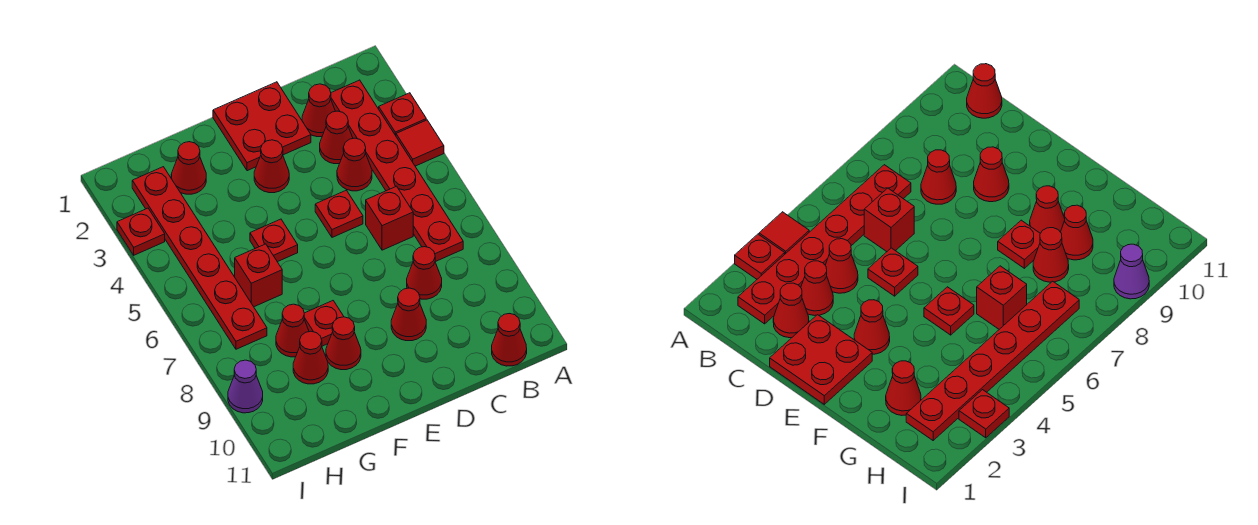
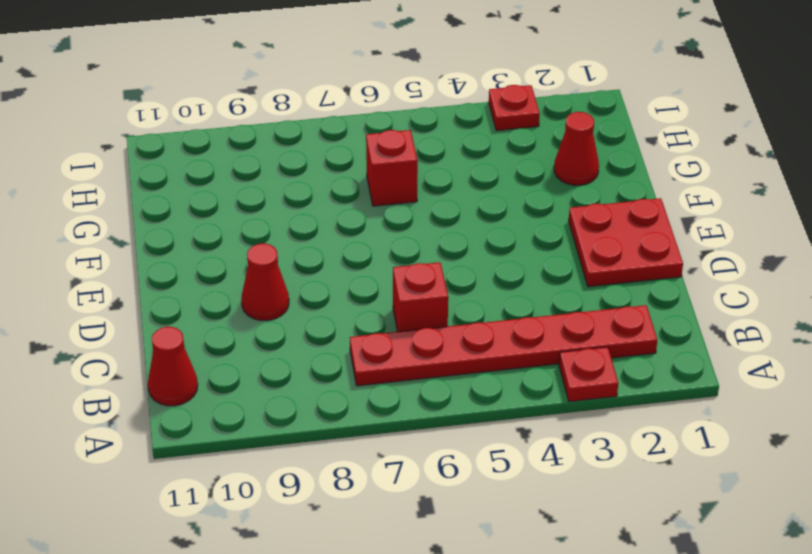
none -> red tile A4 level 1
none -> red cone C2 level 1
none -> red cone C3 level 1

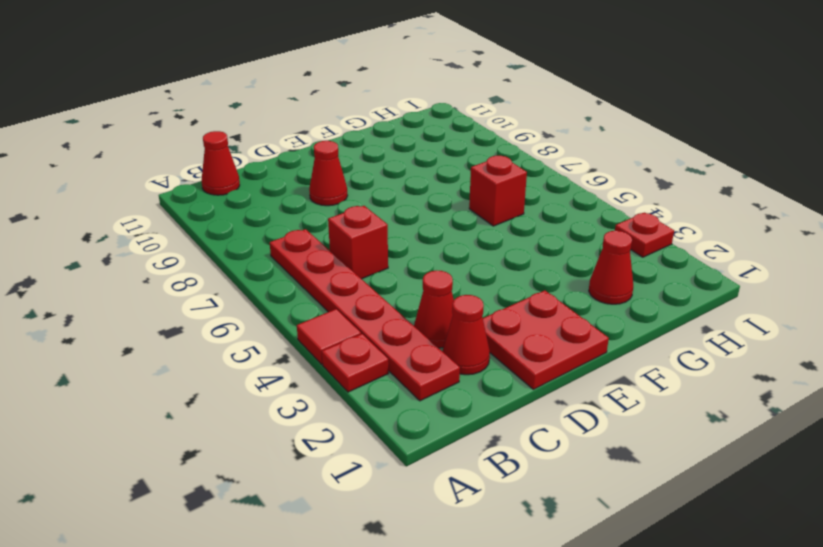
none -> red cone C4 level 1
none -> red cone C8 level 1
none -> red plate D5 level 1

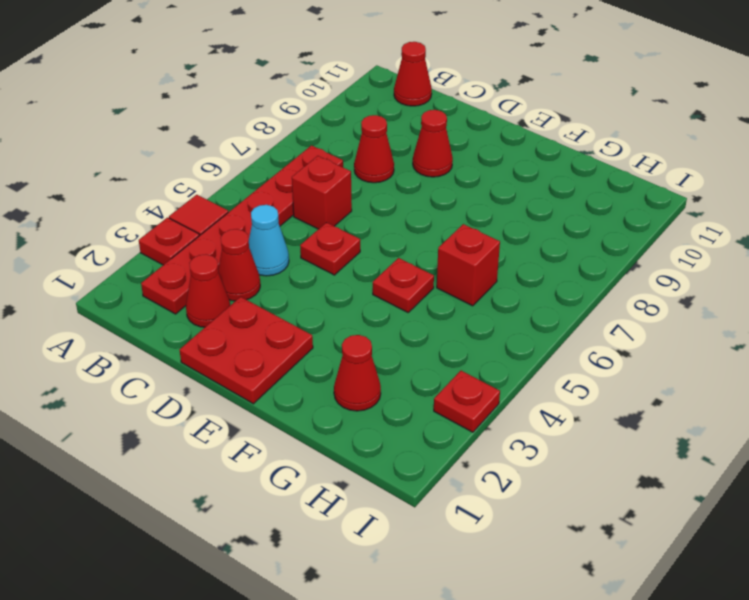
cyan cone C4 level 1 -> red cone C4 level 1
none -> red cone E3 level 1
none -> red plate F8 level 1
none -> red cone F9 level 1

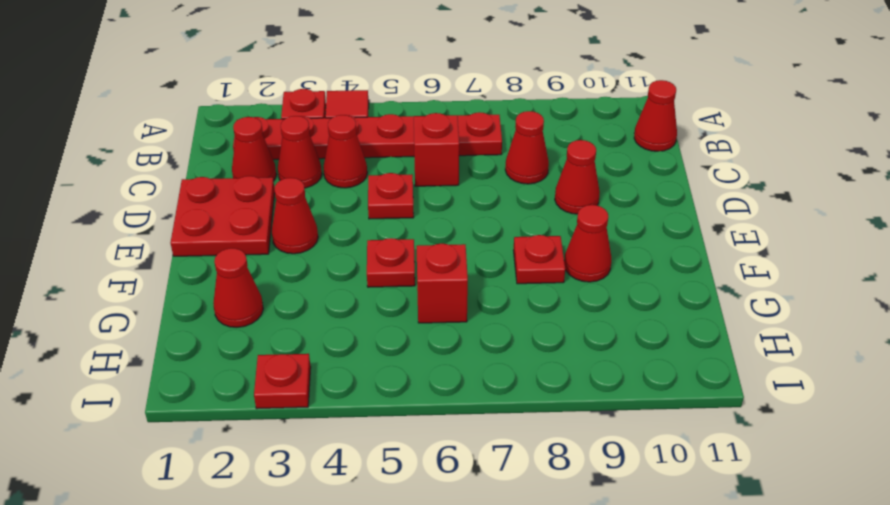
none -> red cone G8 level 1
none -> red cone G9 level 1
none -> red plate H2:H7 level 1

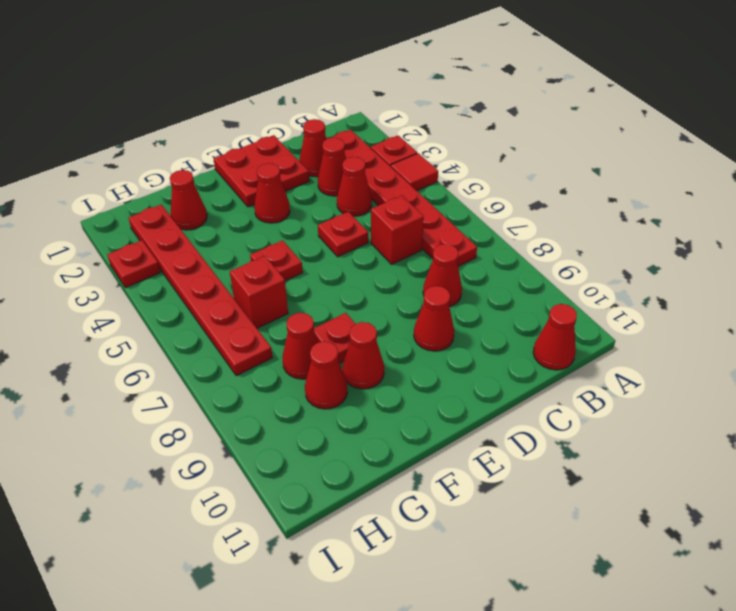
none -> purple cone I9 level 1

